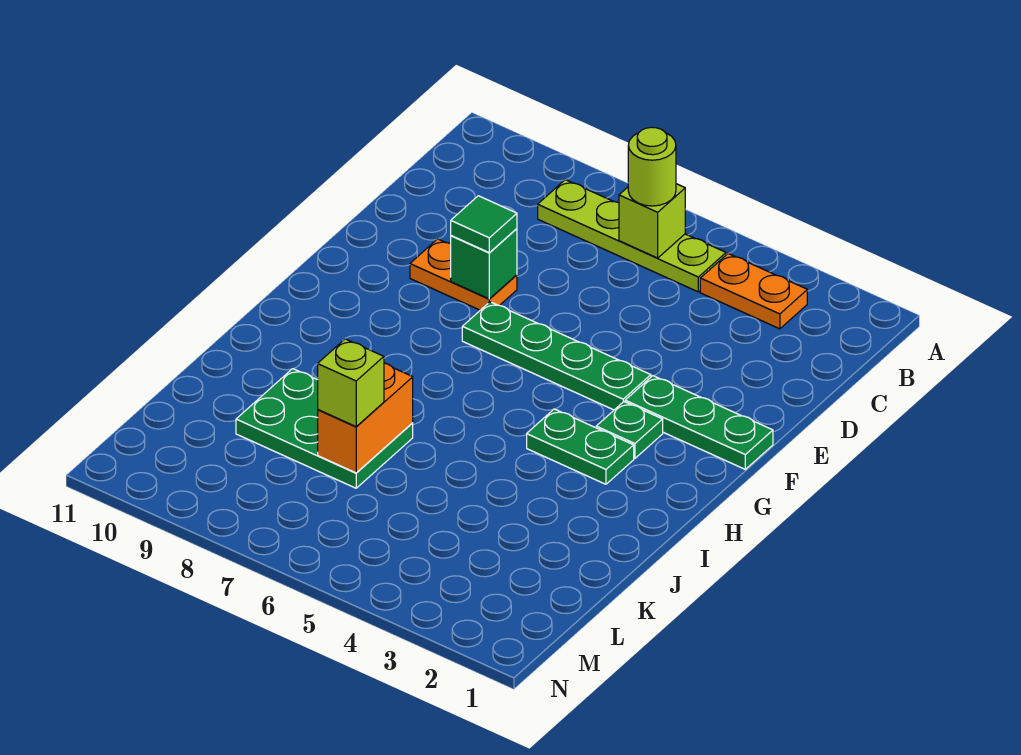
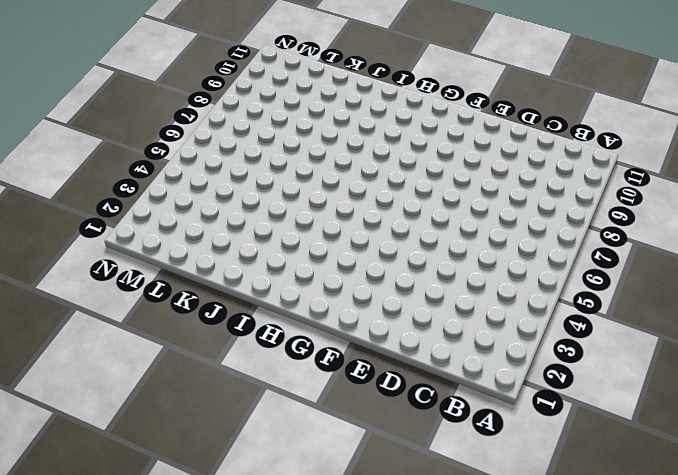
none -> orange plate B3:B4 level 1
none -> lime plate B5:B8 level 1
none -> orange plate E8:E9 level 1

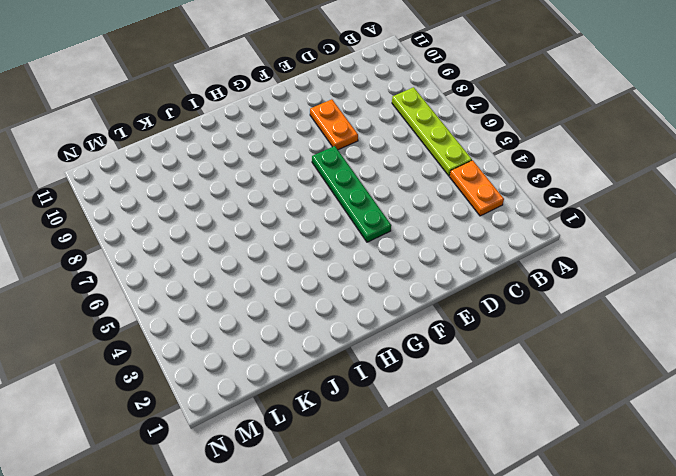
none -> green plate F1:F3 level 1
none -> green plate G3 level 1
none -> green plate H3:H4 level 1

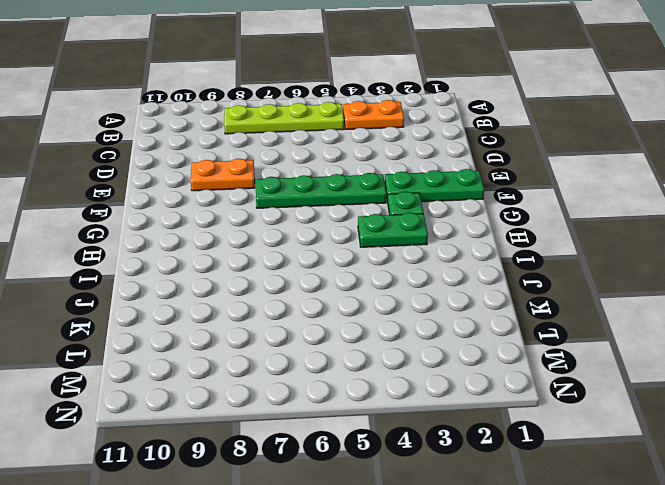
none -> green plate J7:K9 level 1
none -> lime brick B6 level 2
none -> green brick E8 level 2

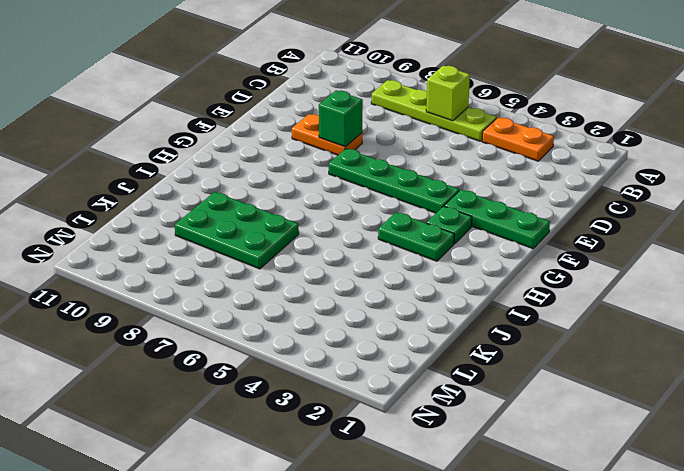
none -> orange brick J7:K7 level 2
none -> lime round brick B6 level 3
none -> green tile E8 level 3

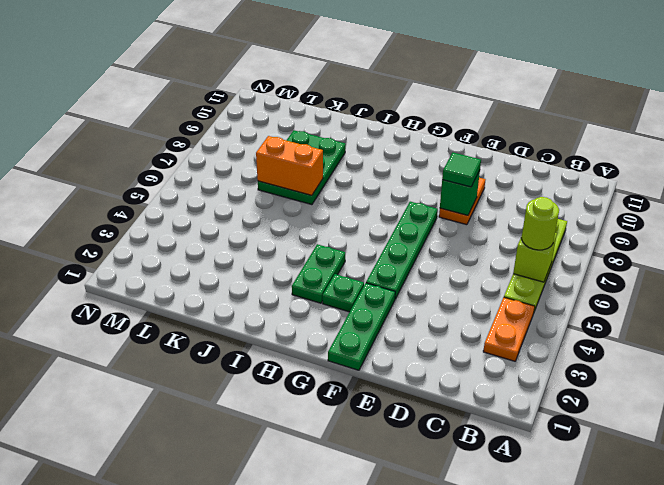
none -> lime brick K7 level 3

